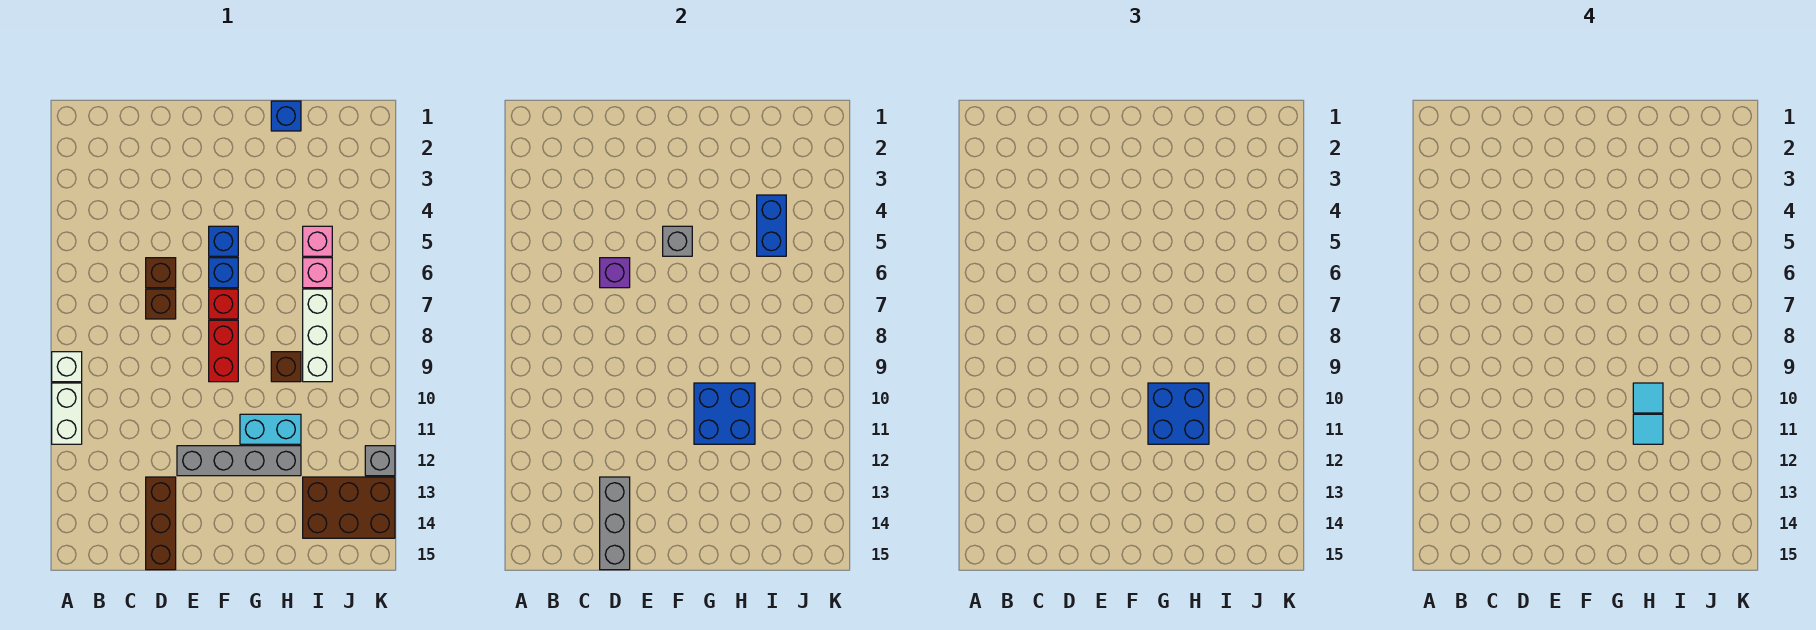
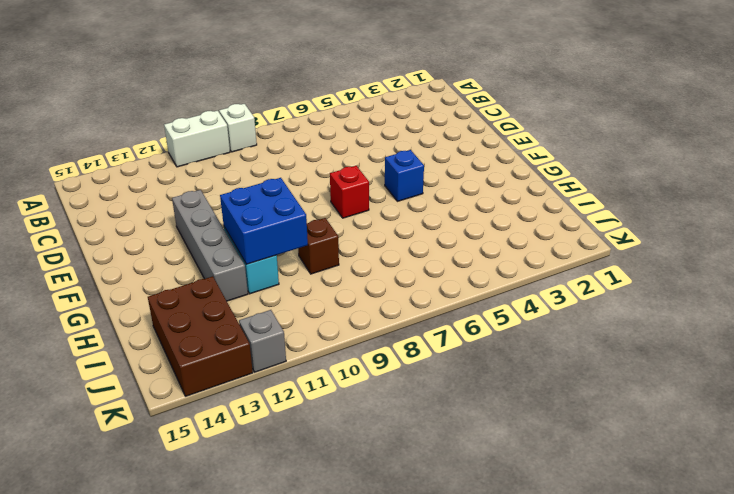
none -> brown brick D6 level 1
none -> brown brick D7 level 1
none -> brown brick D13:D15 level 1

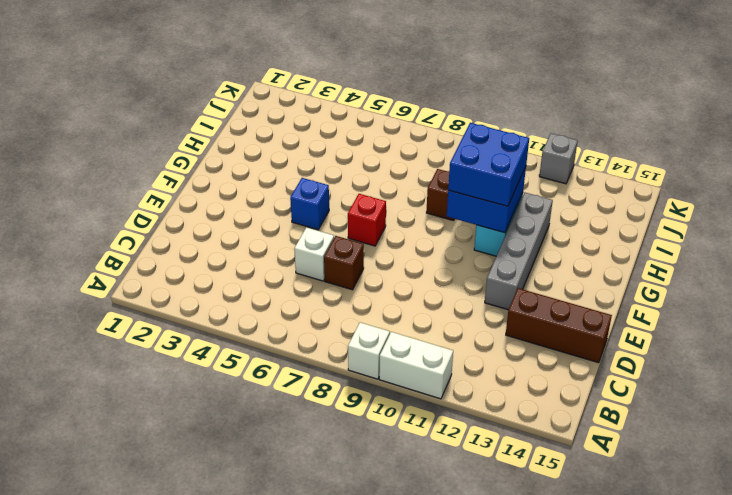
white brick D6 level 1 -> brown brick D6 level 1
none -> blue brick F6 level 1
none -> red brick F8:F9 level 1
none -> blue brick H1 level 1

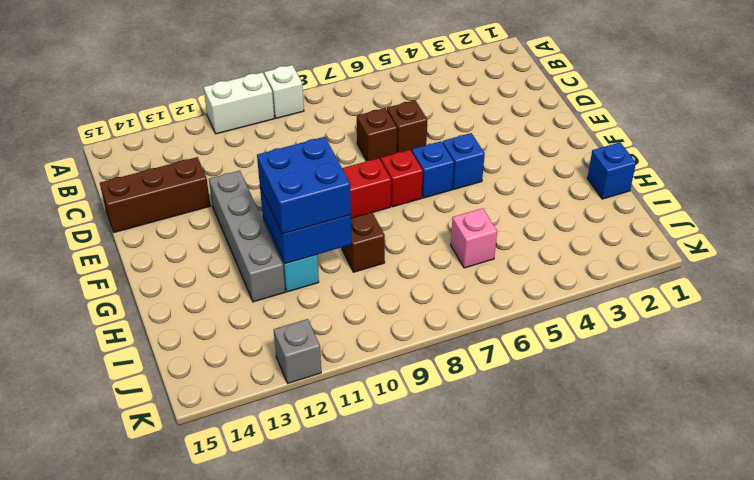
none -> pink brick I5 level 1
none -> white brick I7:I9 level 1
none -> brown brick I13:K14 level 1

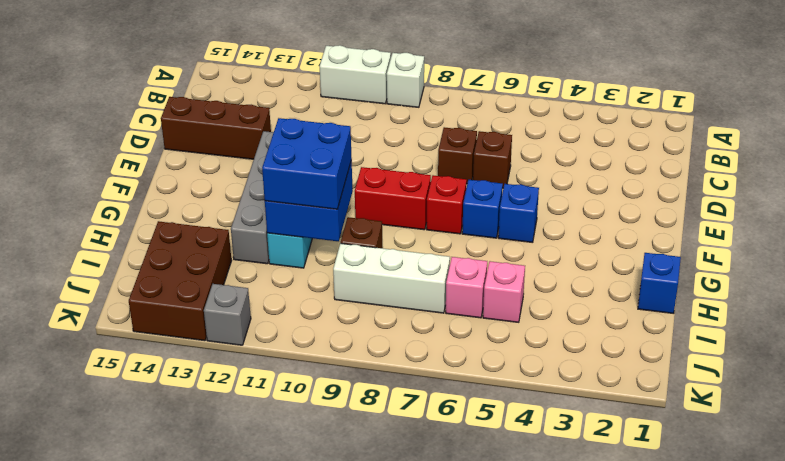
none -> purple brick D6 level 2
none -> grey brick D13:D15 level 2
none -> grey brick F5 level 2

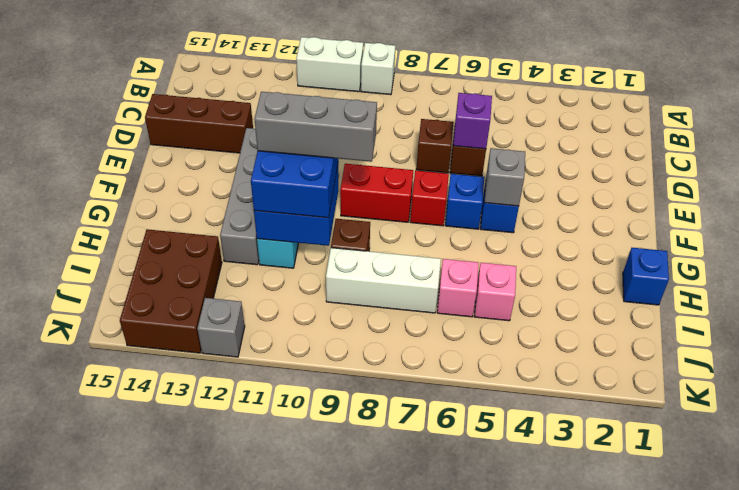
grey brick G9:G11 level 4 -> grey brick D13:D15 level 2
none -> blue brick I4:I5 level 2
none -> cyan tile H10 level 4
none -> cyan tile H11 level 4

